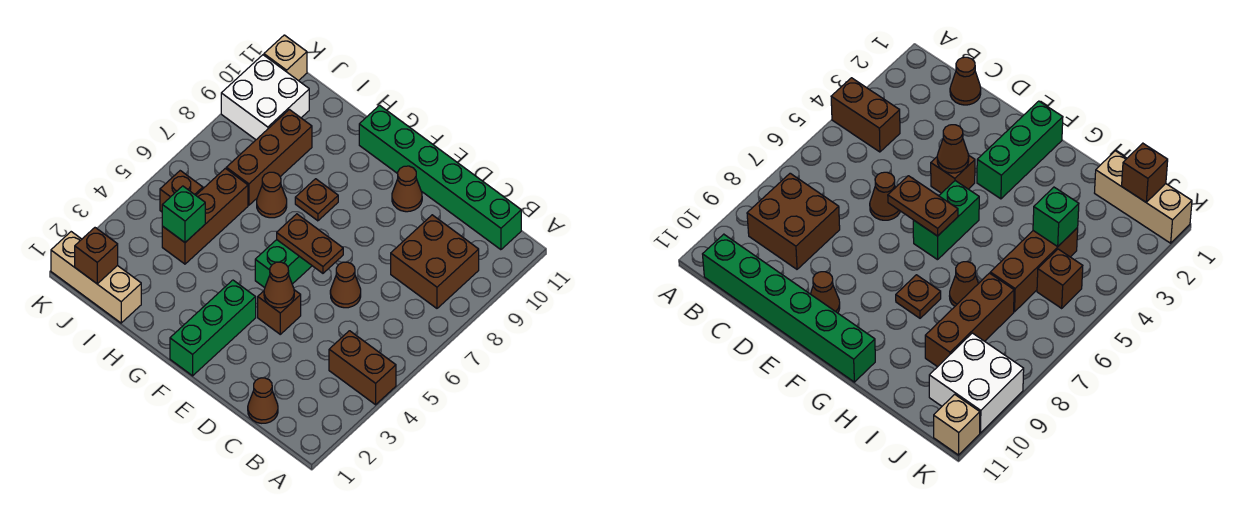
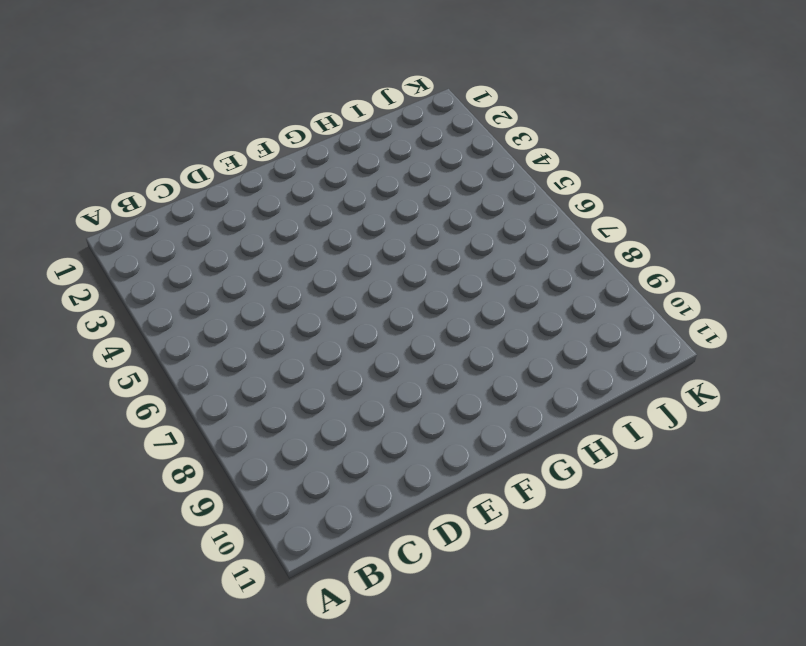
none -> brown brick A4:B4 level 1
none -> brown brick B8:C9 level 1
none -> green brick B11:G11 level 1

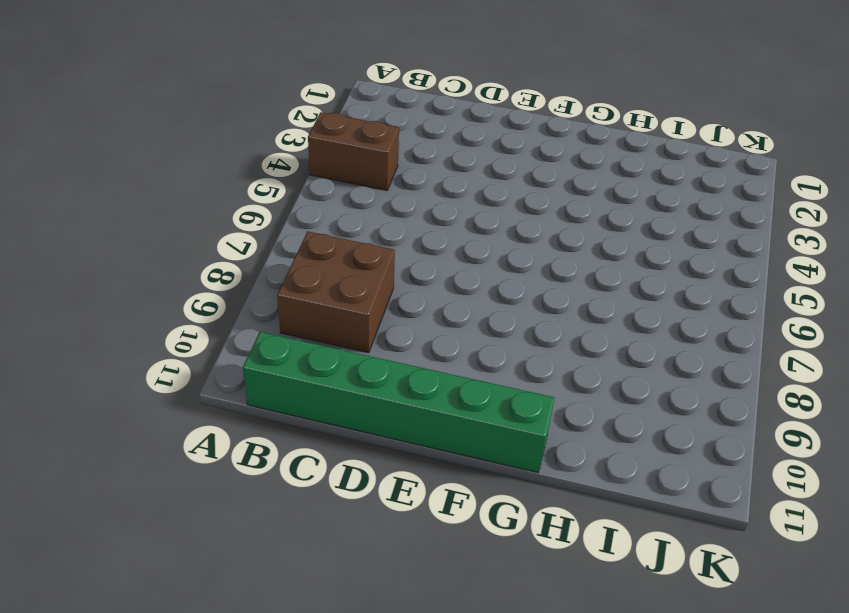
none -> brown cone C1 level 1
none -> brown cone D6 level 1
none -> brown brick E4 level 1

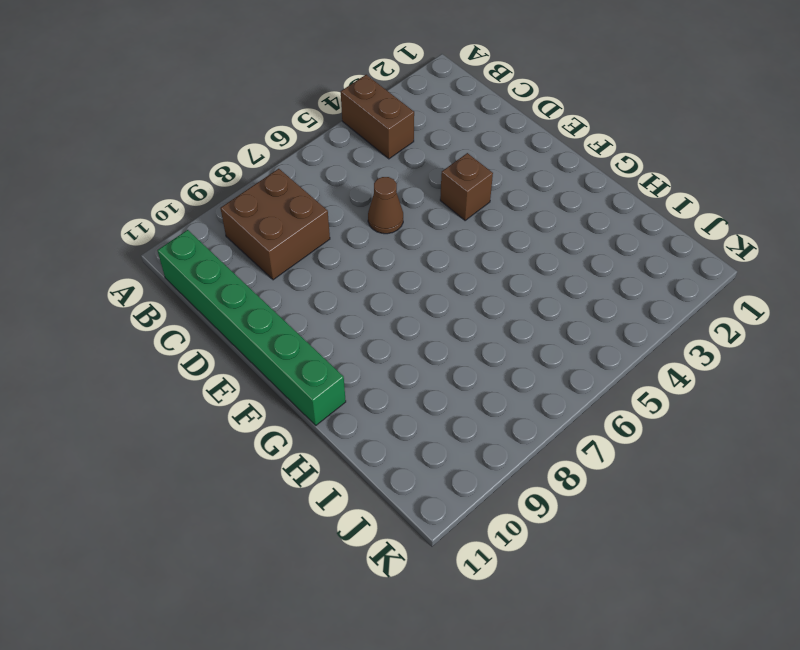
none -> brown cone C1 level 1
none -> brown cone E10 level 1
none -> green brick F1:F3 level 1

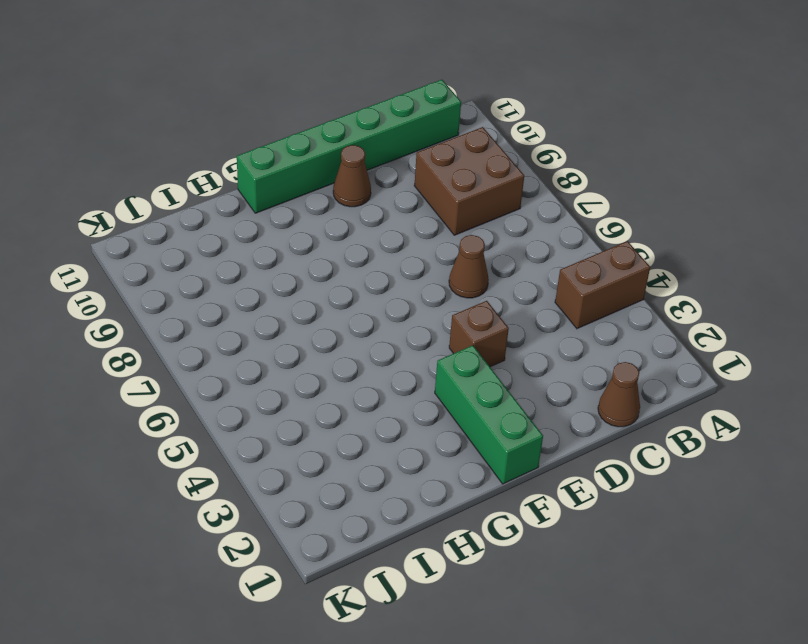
none -> green brick F5:F6 level 1
none -> brown plate G8 level 1
none -> brown cone H7 level 1

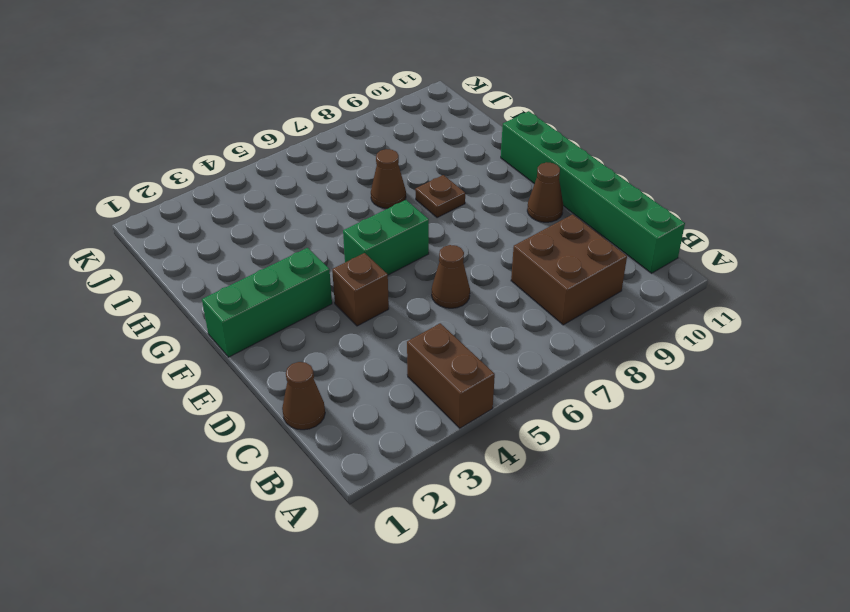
none -> tan brick I1:K1 level 1
none -> brown brick I4:I6 level 1
none -> brown brick I7:I9 level 1

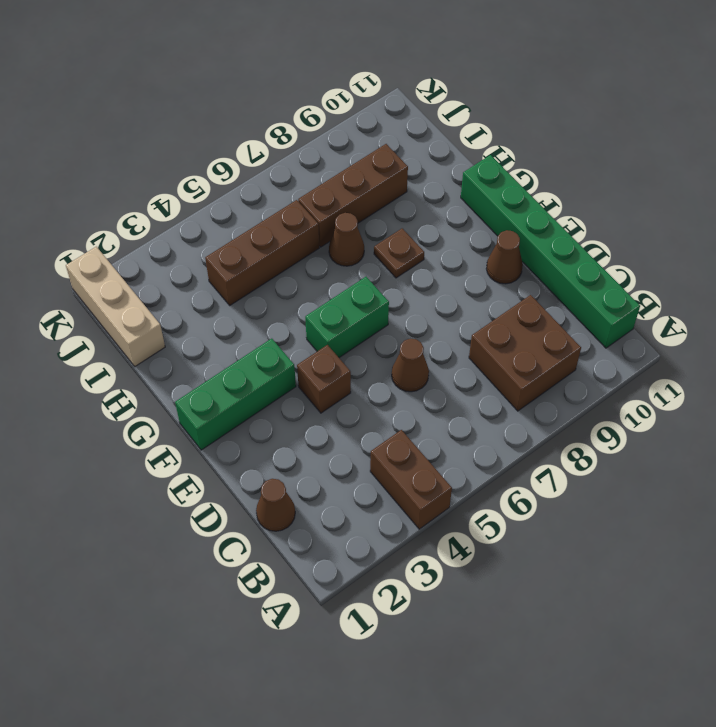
none -> brown brick J5 level 1
none -> white brick J9:K10 level 1
none -> tan brick K11 level 1

